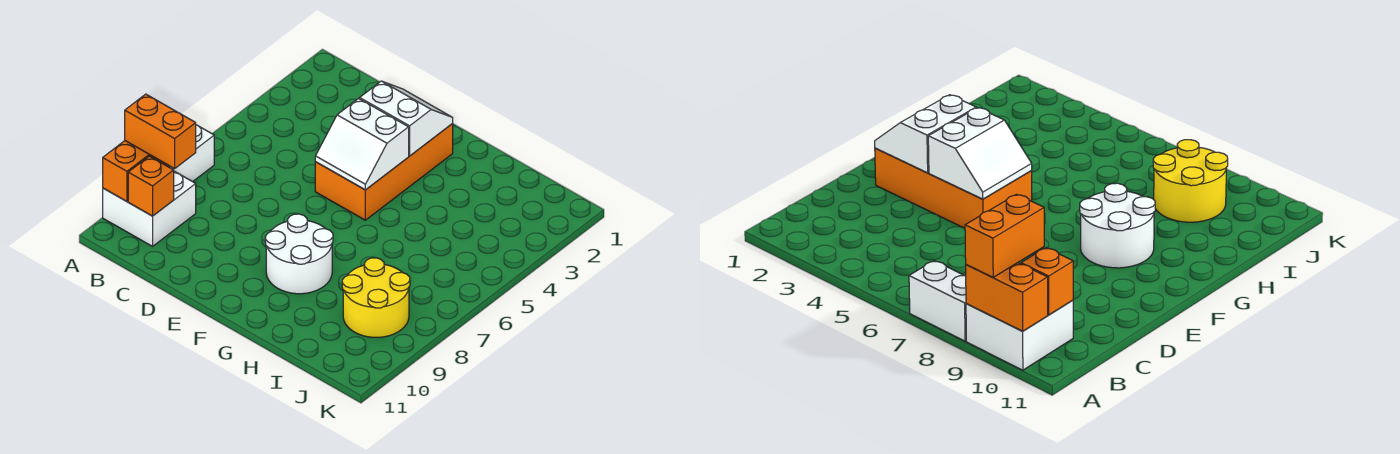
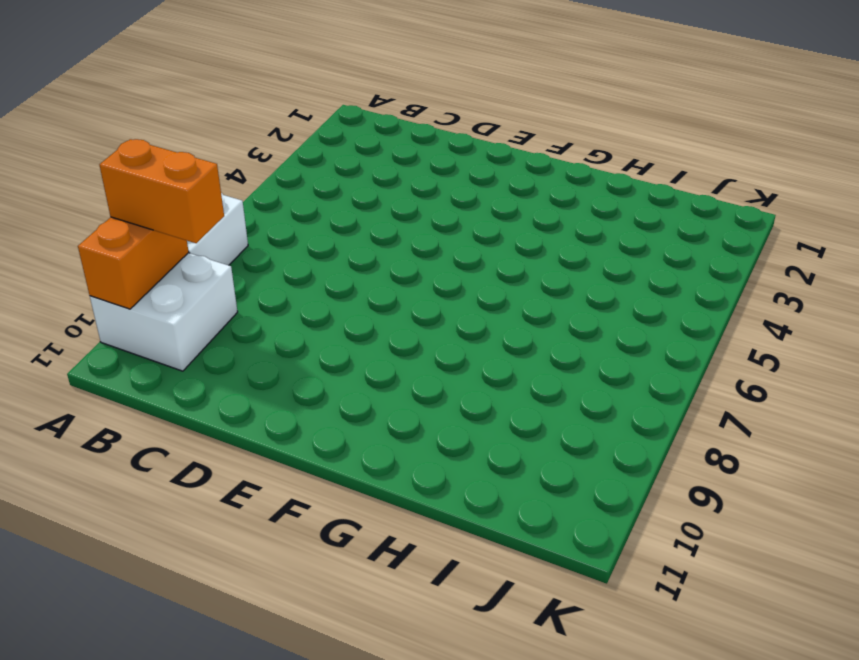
none -> orange brick E2:F5 level 1
none -> white round brick F8:G9 level 1

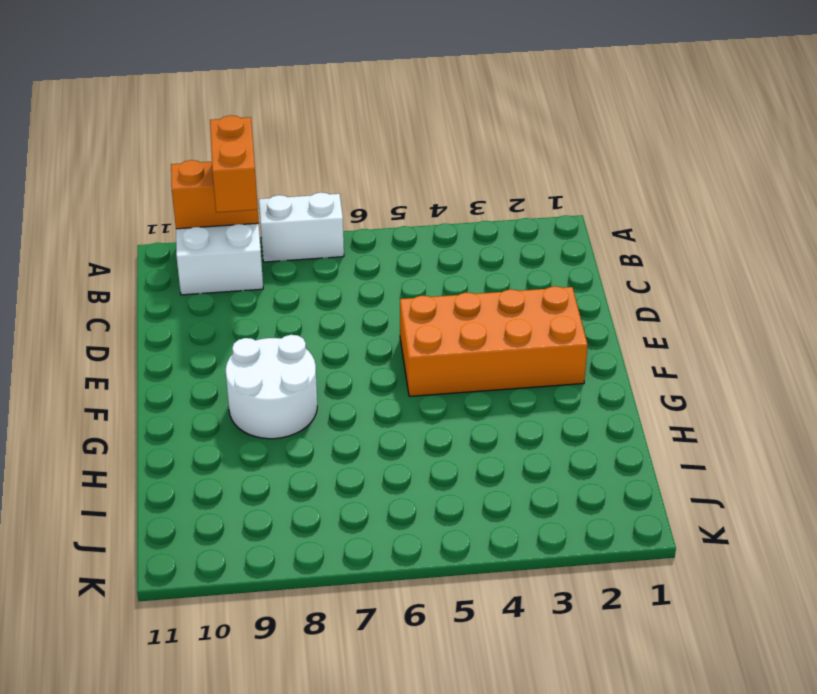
none -> yellow round brick I8:J9 level 1
none -> orange brick B10 level 2

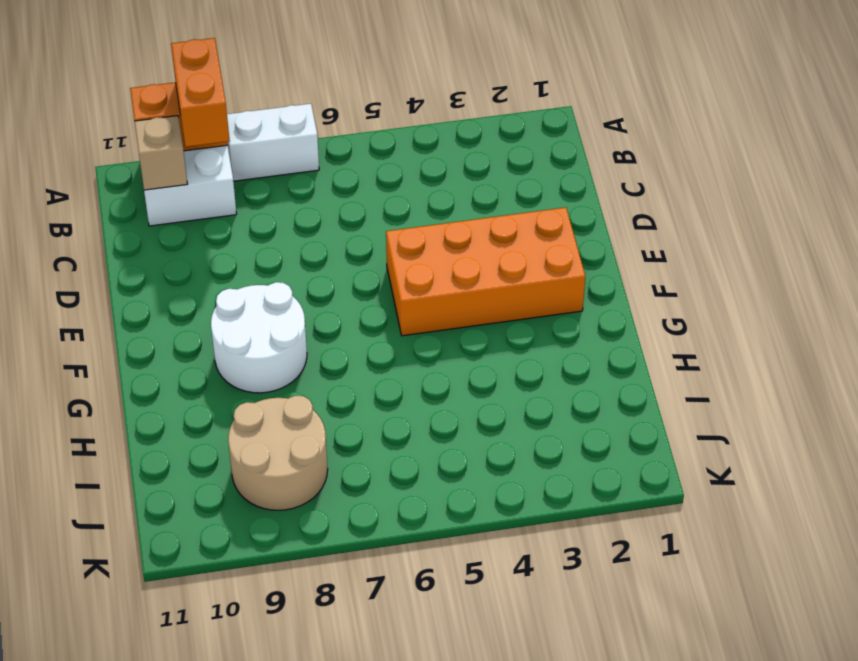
tan brick B10 level 2 -> orange brick B10 level 2
tan round brick I8:J9 level 1 -> yellow round brick I8:J9 level 1
none -> white slope E2:F3 level 2 top 3
none -> white slope E4:F5 level 2 top 4

